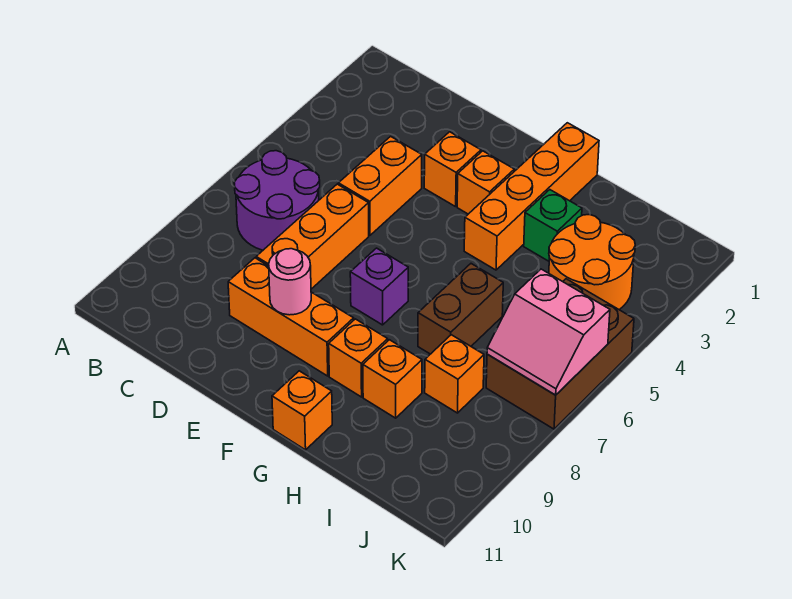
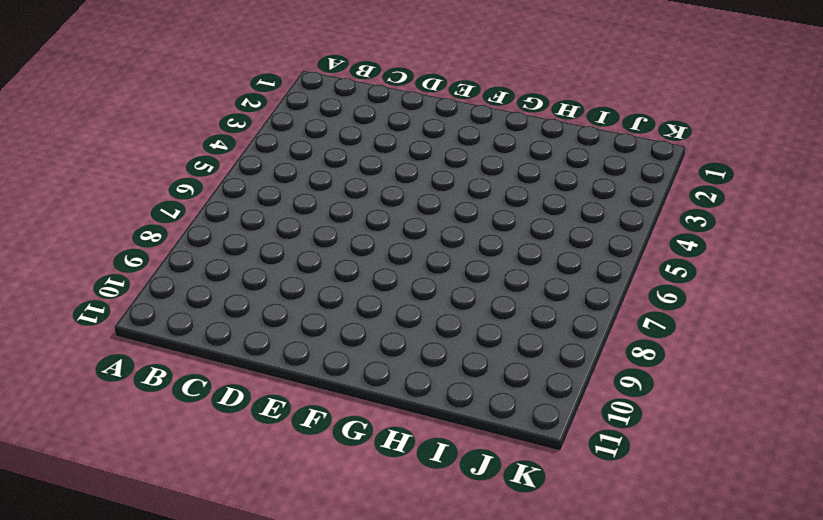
none -> purple round brick B6:C7 level 1
none -> orange brick D4:D5 level 1
none -> orange brick D6:D8 level 1

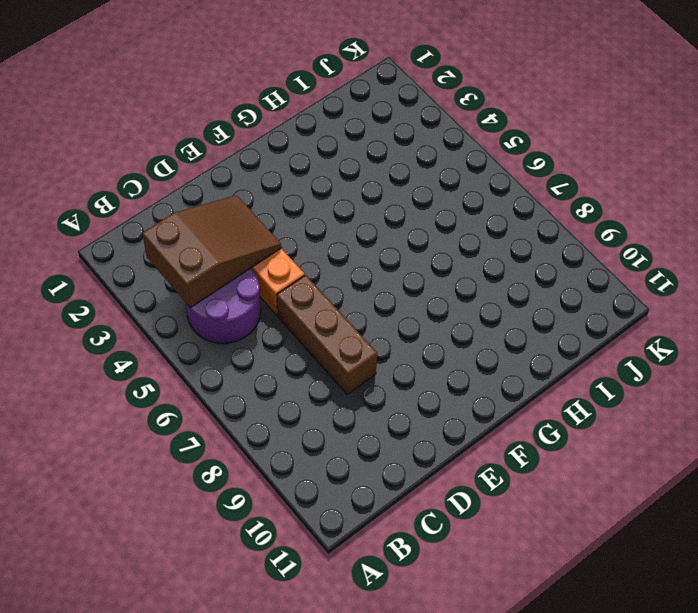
brown slope B3:D4 level 2 top B -> none
purple round brick B4:C5 level 1 -> purple round brick B6:C7 level 1
brown brick D6:D8 level 1 -> orange brick D6:D8 level 1
none -> orange brick D9:F9 level 1
none -> orange brick E3 level 1
none -> orange brick F3 level 1

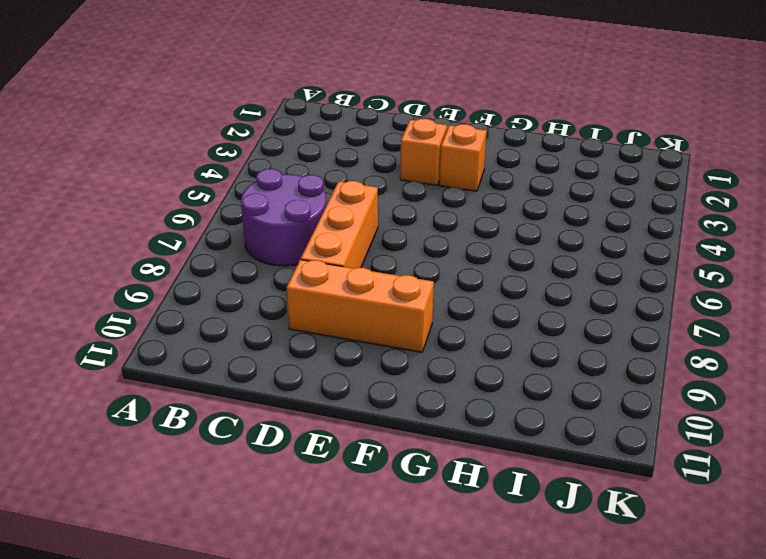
none -> orange brick D4:D5 level 1
none -> purple brick F7 level 1
none -> orange brick G1:G4 level 1

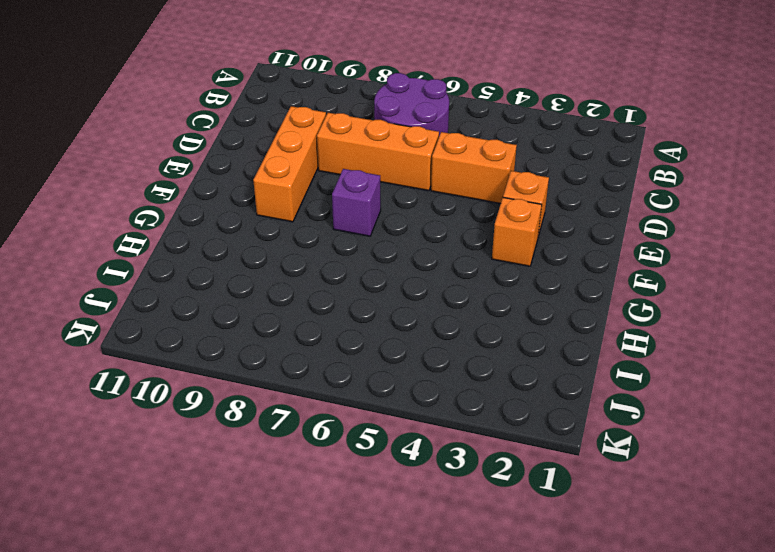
none -> orange brick G1:G4 level 1
none -> orange brick G9 level 1
none -> orange brick G11 level 1

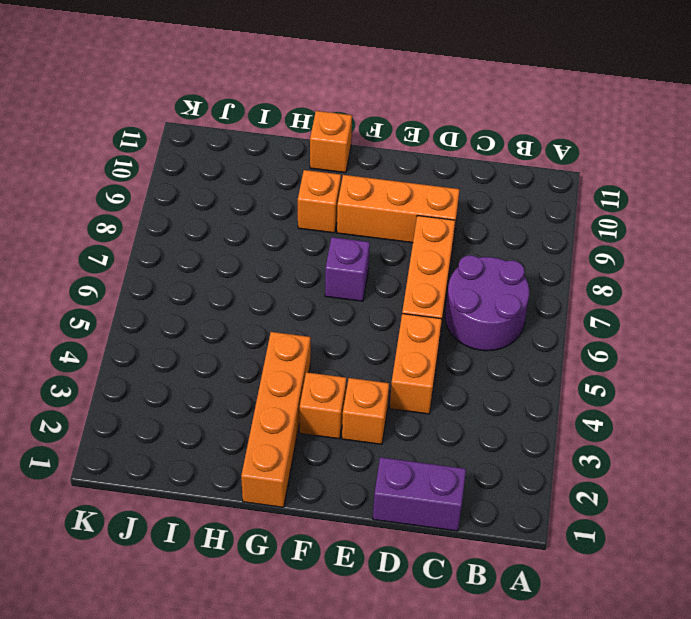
purple brick C1:D1 level 1 -> none
none -> green brick H3 level 1
none -> brown brick H6:H7 level 1
none -> orange brick H9 level 1

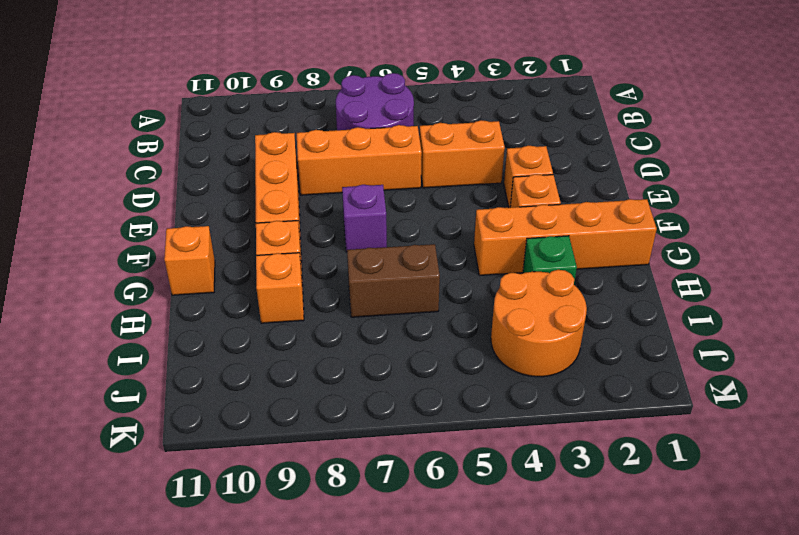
none -> orange brick I8 level 1
none -> brown brick J5:K7 level 1
none -> pink round brick E9 level 2

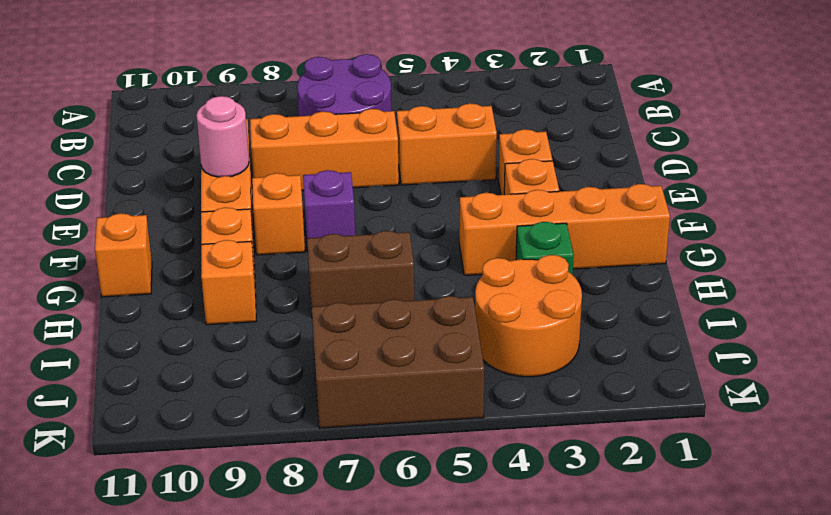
orange brick F8 level 1 -> orange brick I8 level 1
none -> pink slope J6:K7 level 2 top 6

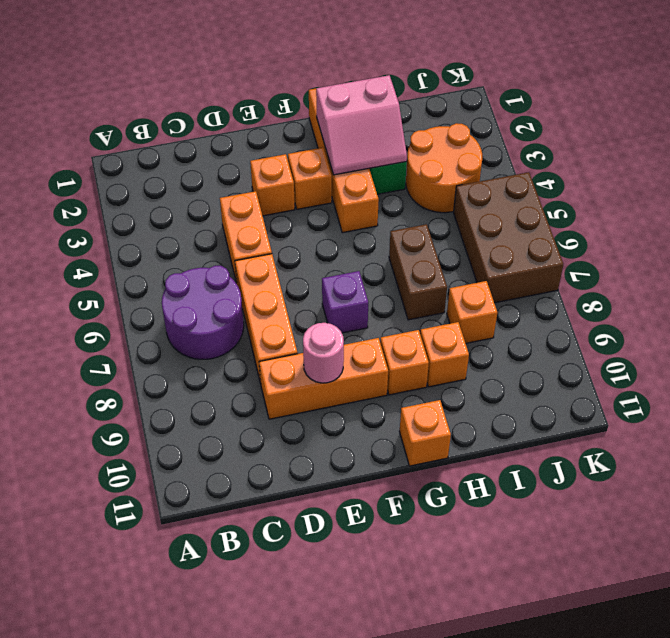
pink slope G2:H3 level 2 top 2 -> pink slope J6:K7 level 2 top 6

